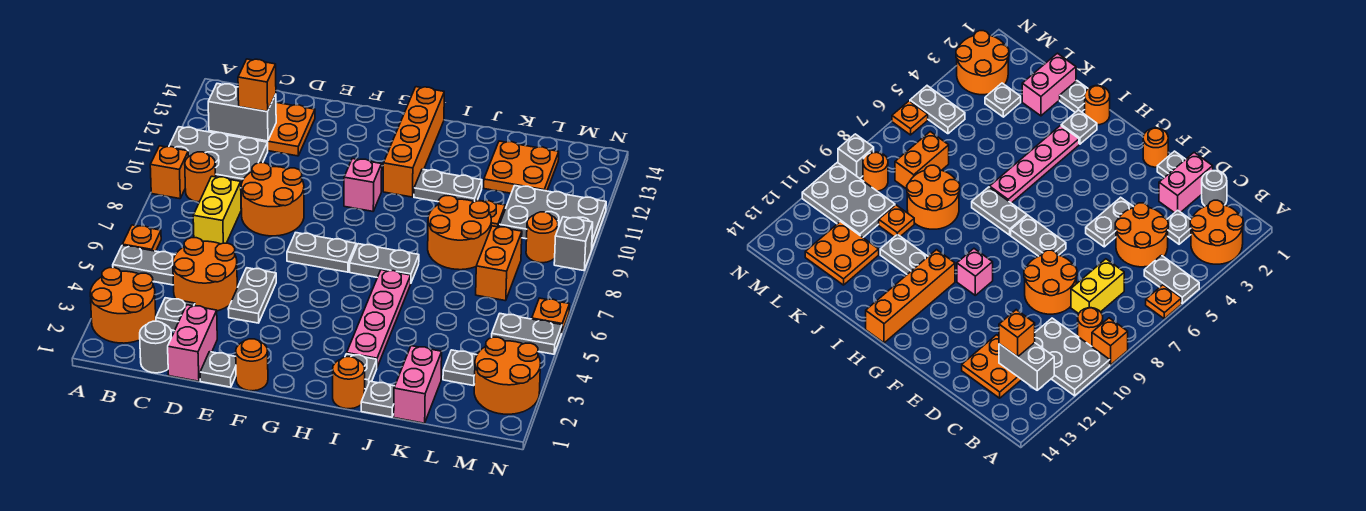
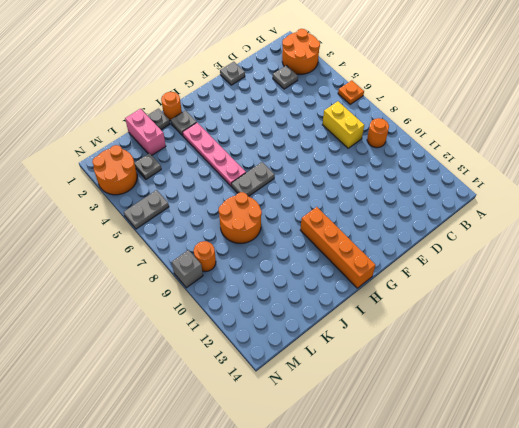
none -> grey plate A5:B5 level 1
none -> orange brick A9 level 1
none -> grey plate A10:C11 level 1
none -> grey round brick C1 level 1

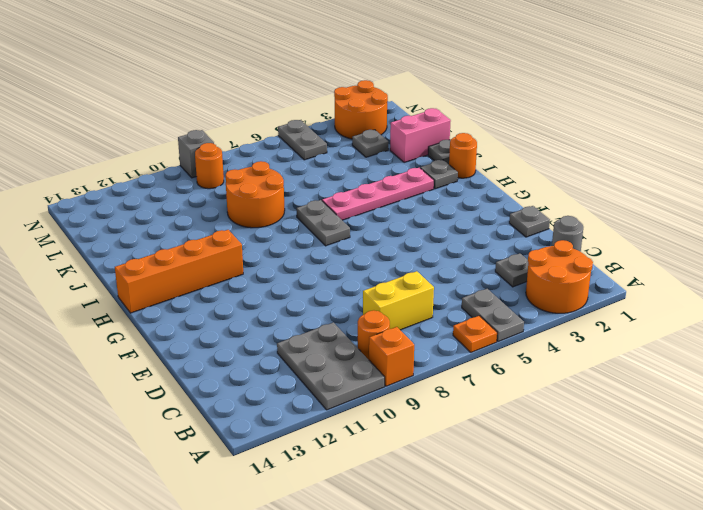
none -> orange round brick C4:D5 level 1
none -> orange plate C12:D13 level 1
none -> pink brick D1:D2 level 1
none -> orange round brick D8:E9 level 1

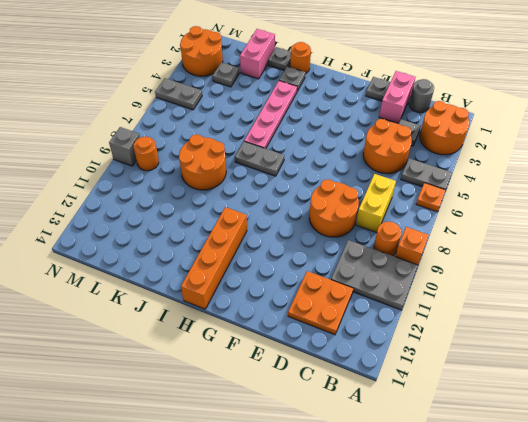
none -> grey plate E4:E5 level 1
none -> orange round brick F1 level 1
none -> grey plate F7:G7 level 1
none -> pink brick G10 level 1

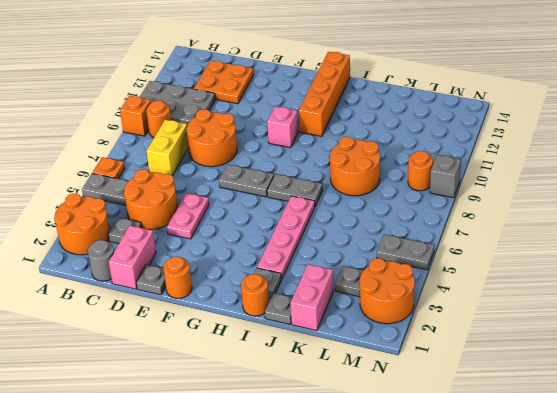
pink plate E4:E5 level 1 -> grey plate E4:E5 level 1
none -> grey plate I11:J11 level 1
none -> orange plate K10 level 1
none -> orange plate K12:L13 level 1
none -> orange brick L7:L8 level 1

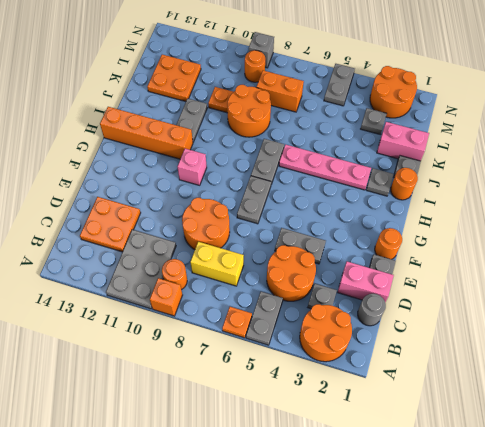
none -> grey plate L10:N11 level 1
none -> orange plate N6 level 1
none -> grey brick B12:C12 level 2
none -> orange brick C12 level 3

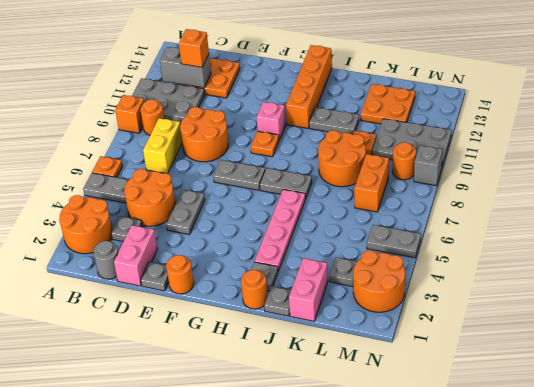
orange plate G9 level 1 -> orange plate N6 level 1

